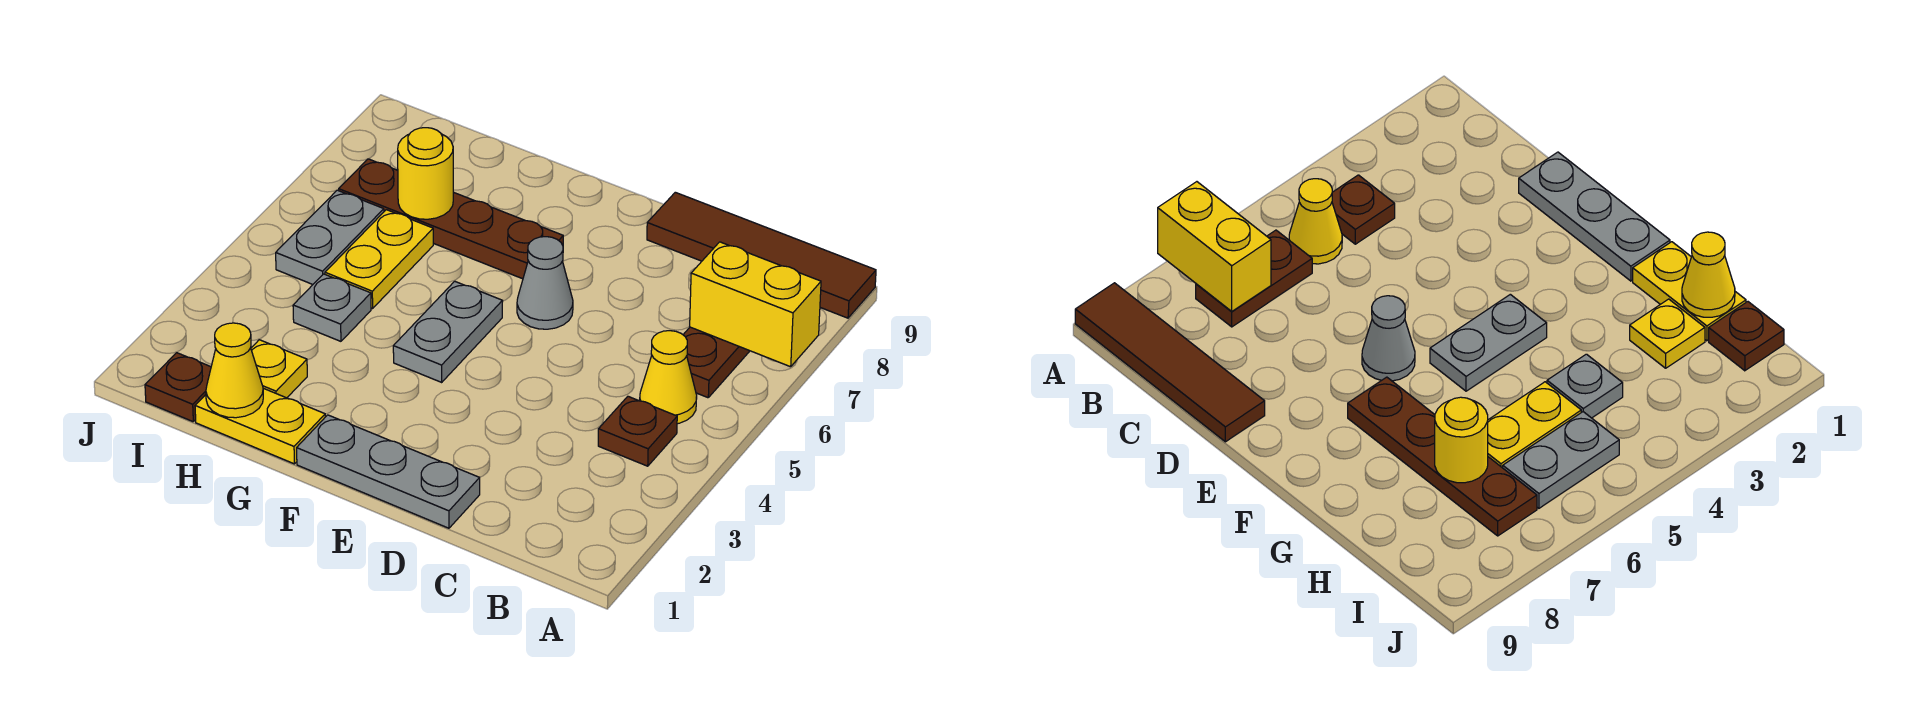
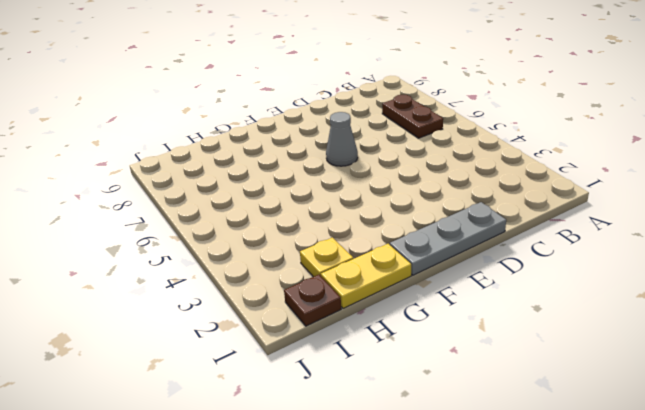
none -> brown tile A9:D9 level 1
none -> brown plate B4 level 1
none -> yellow cone B5 level 1

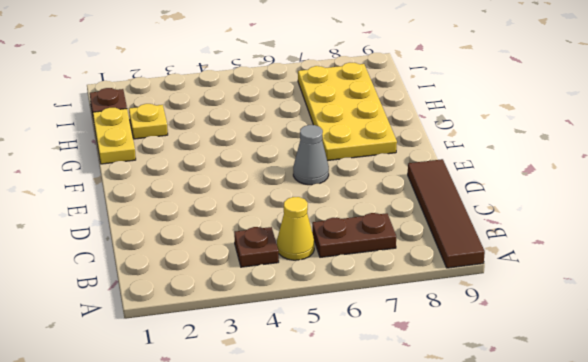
yellow plate F7:I8 level 1 -> brown plate F7:I7 level 1
none -> grey plate D1:F1 level 1
none -> grey plate F4:F5 level 1
none -> grey plate H4 level 1

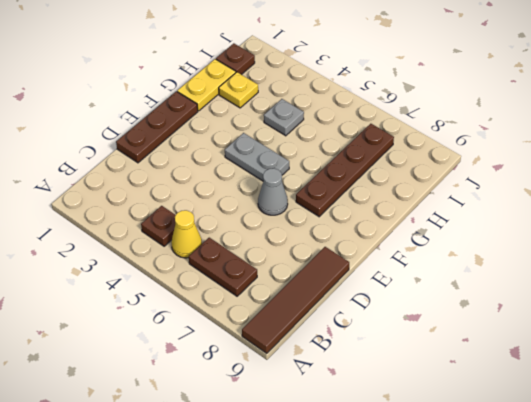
brown plate D1:F1 level 1 -> grey plate D1:F1 level 1
none -> yellow plate H5:H6 level 1
none -> grey plate I5:I6 level 1
none -> yellow brick A7:B7 level 2

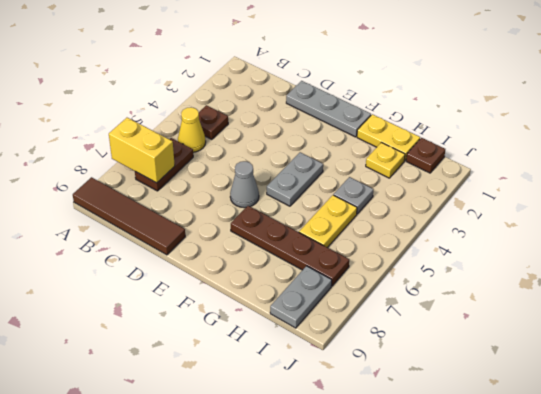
grey plate I8:I9 level 1 -> grey plate I5:I6 level 1
none -> yellow cone H1 level 2
none -> yellow round brick H7 level 2

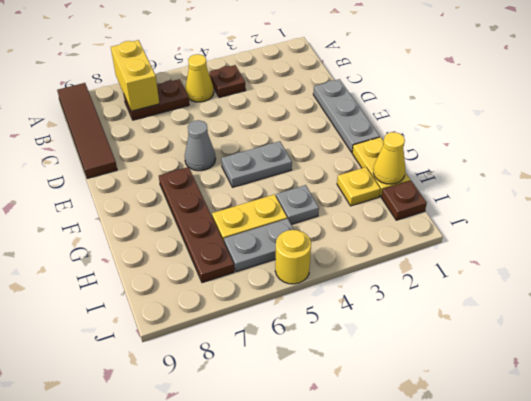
yellow round brick J5 level 1 -> yellow round brick H7 level 2

